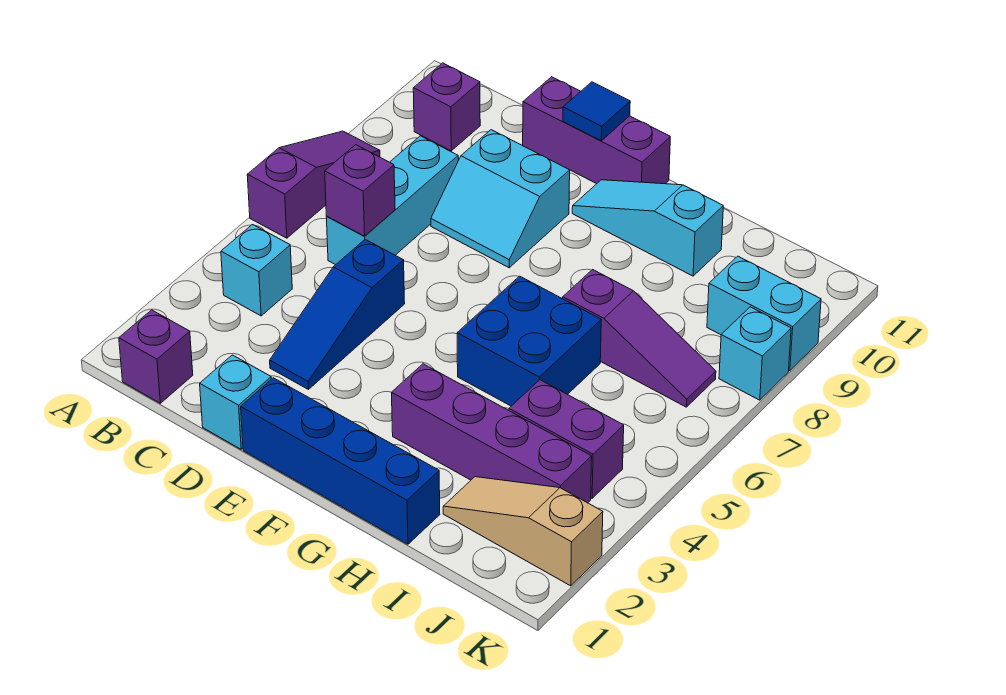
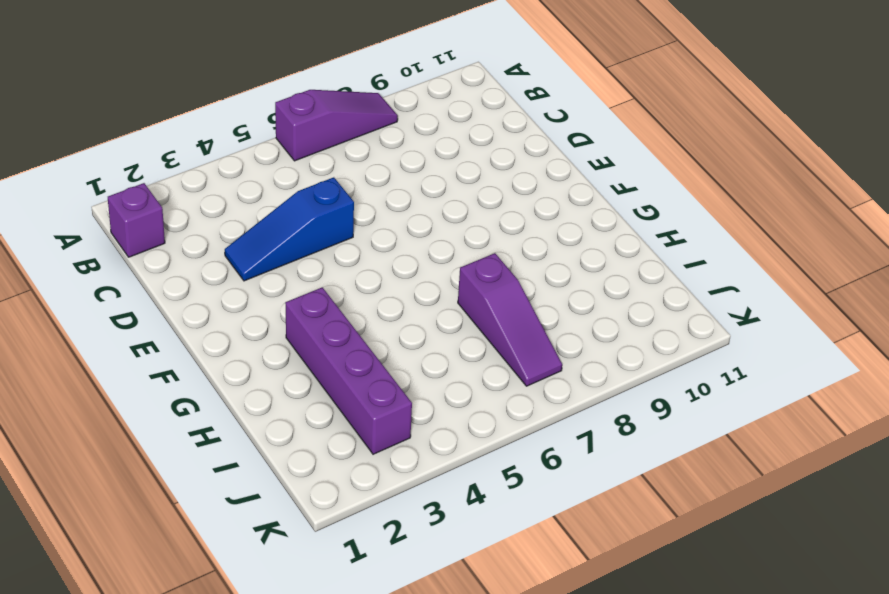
none -> cyan brick B4 level 1
none -> purple brick B10 level 1
none -> cyan brick C6:C8 level 1

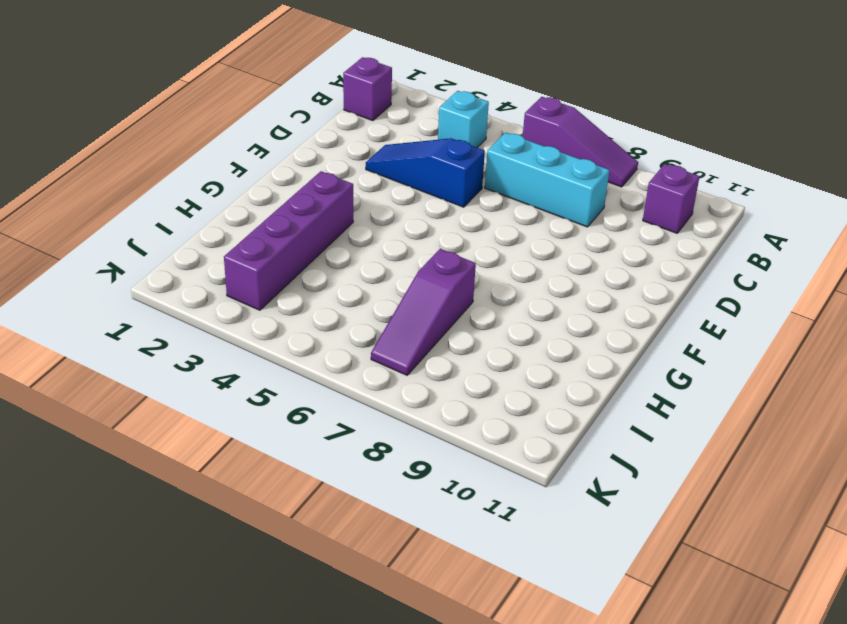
none -> cyan brick D1 level 1
none -> cyan slope D8:E9 level 1 top 9
none -> purple brick D11:F11 level 1

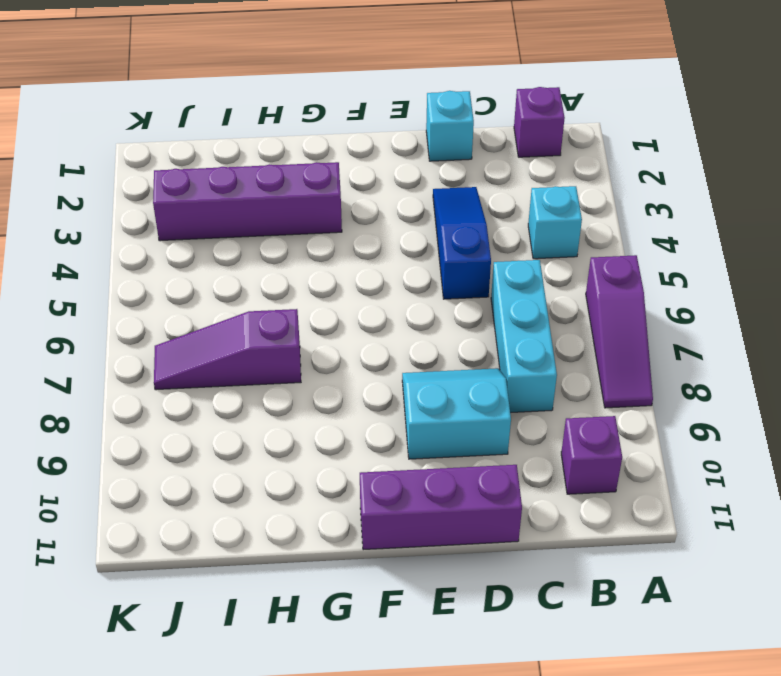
none -> blue brick E1:H1 level 1
none -> cyan slope F10:H10 level 1 top H
none -> blue brick G5:H6 level 1

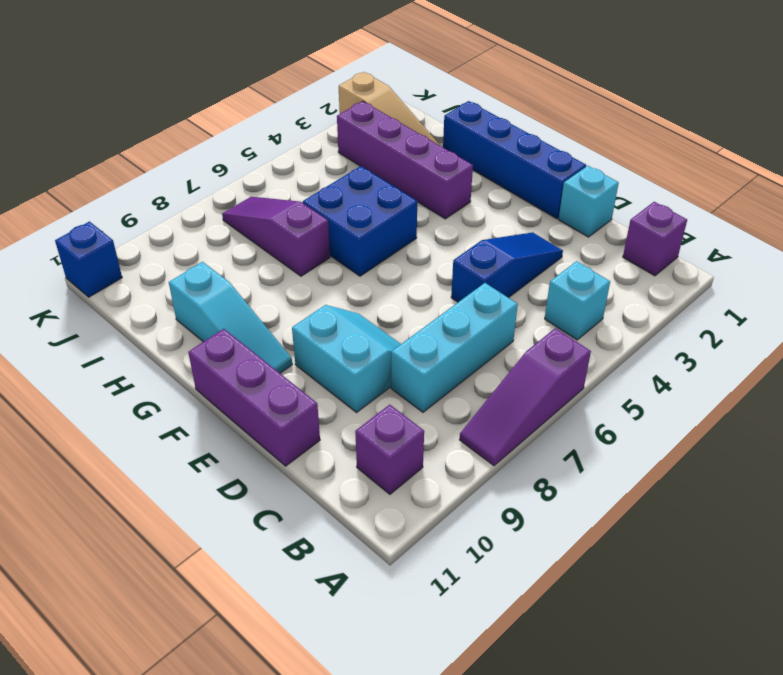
blue brick K11 level 1 -> none
none -> purple brick I4:J4 level 1
none -> cyan brick J9:K9 level 1
none -> cyan brick K8 level 1

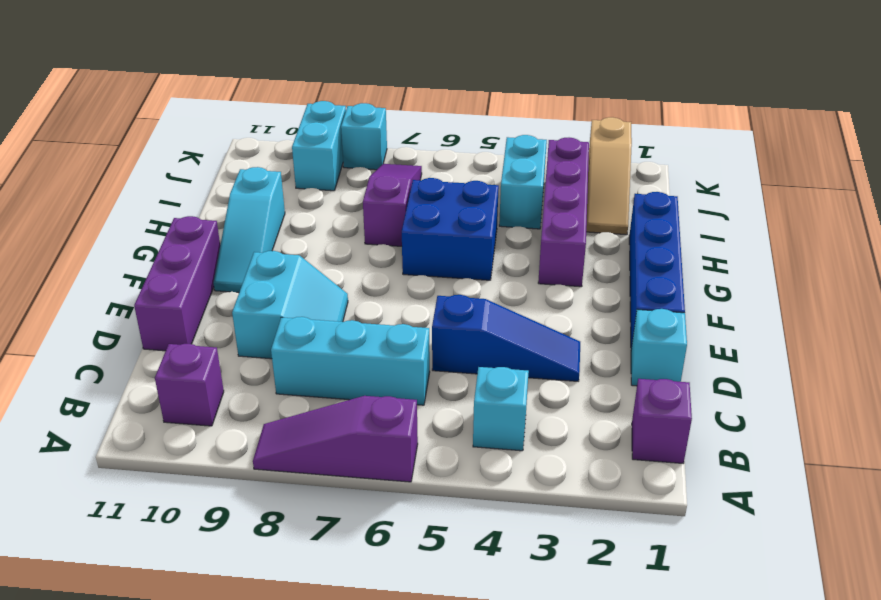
cyan brick I4:J4 level 1 -> purple brick I4:J4 level 1
none -> purple brick C6 level 2
none -> blue tile E11 level 2

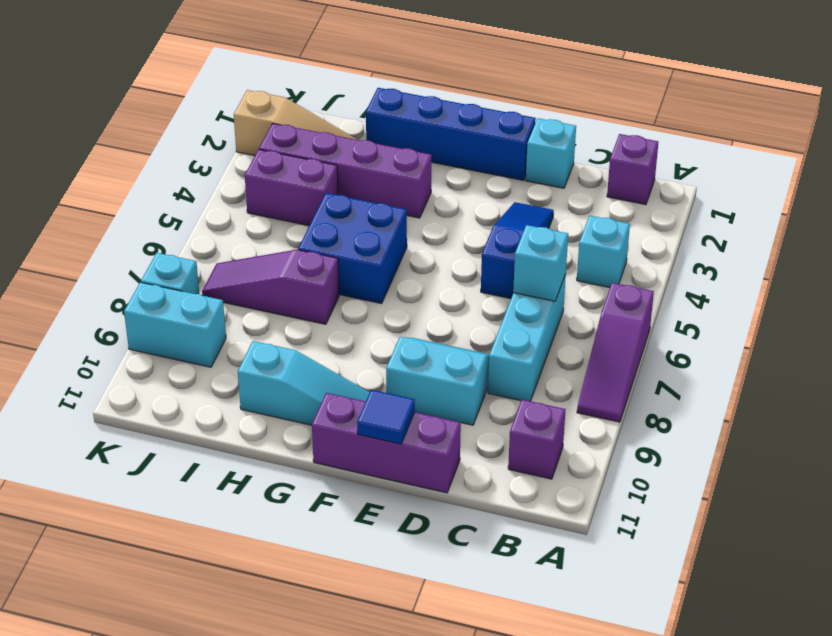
cyan brick C6 level 2 -> purple brick C6 level 2

